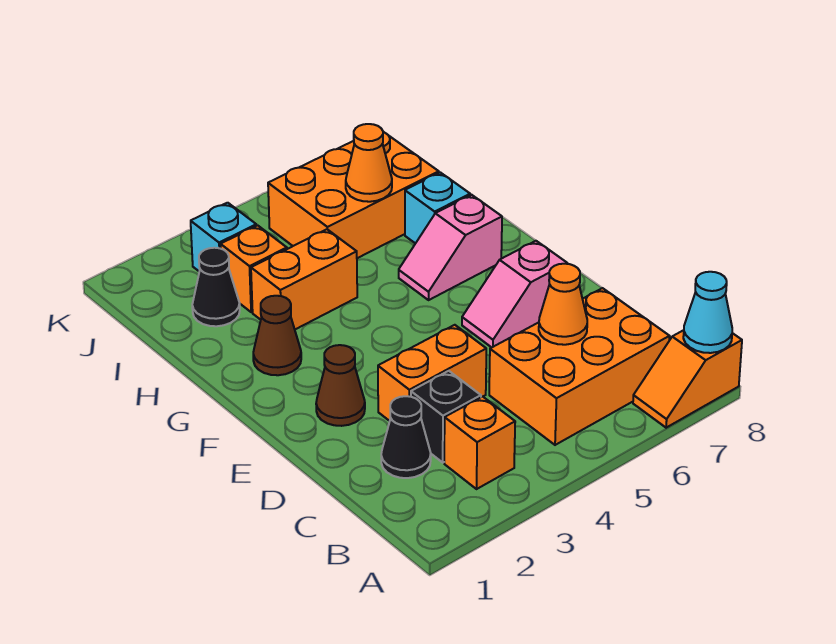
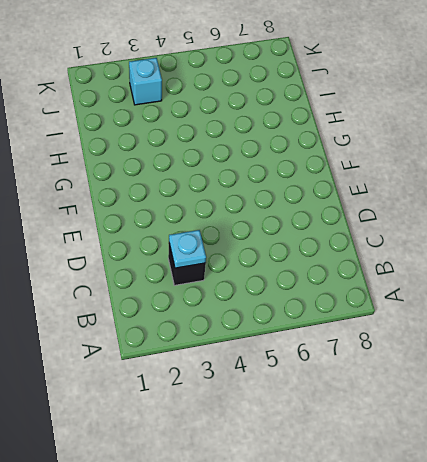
cyan plate C3 level 2 -> none
none -> orange slope A7:A8 level 1 top 8
none -> orange brick B3 level 1
none -> orange brick B5:C7 level 1

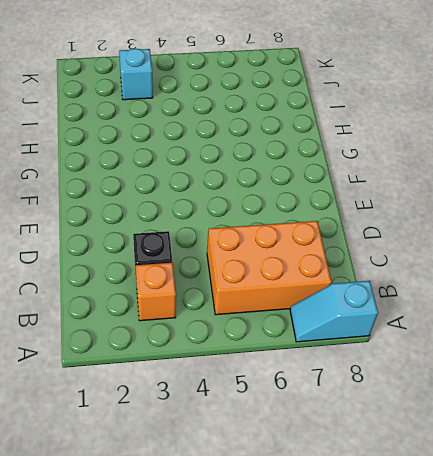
cyan slope A7:A8 level 1 top 8 -> orange slope A7:A8 level 1 top 8
none -> black cone C2 level 1
none -> orange brick D3:D4 level 1
none -> brown cone E2 level 1

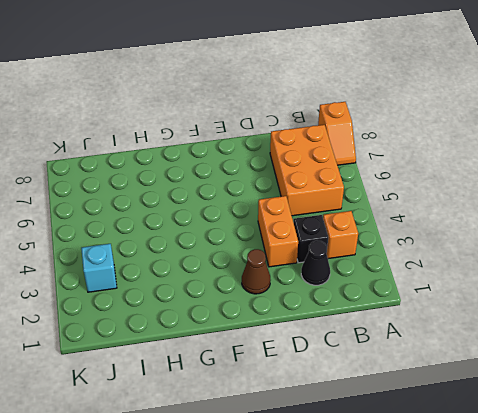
none -> pink slope E6:E7 level 1 top 7
none -> brown cone G2 level 1
none -> pink slope G6:G7 level 1 top 7

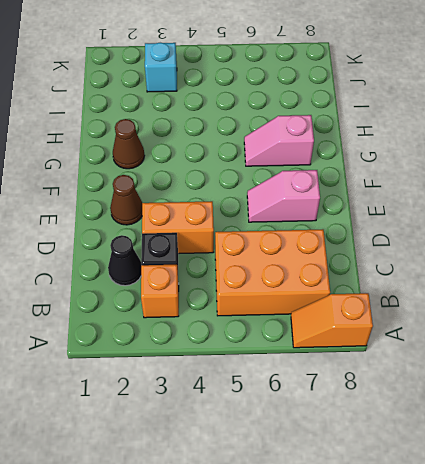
none -> orange brick H3:H4 level 1
none -> cyan brick H7 level 1
none -> black cone I2 level 1

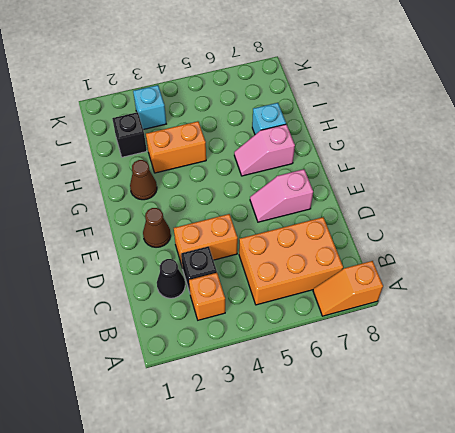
black brick I2 level 1 -> black cone I2 level 1
none -> orange brick I3 level 1
none -> orange brick I5:J7 level 1
none -> cyan cone A8 level 2

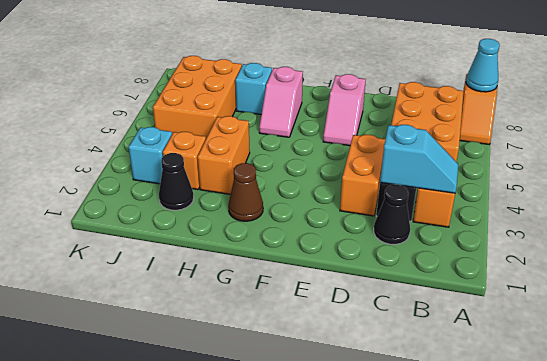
cyan slope B3:C3 level 2 top C -> none
none -> brown cone E2 level 1
none -> orange cone C6 level 2
none -> orange cone I6 level 2

